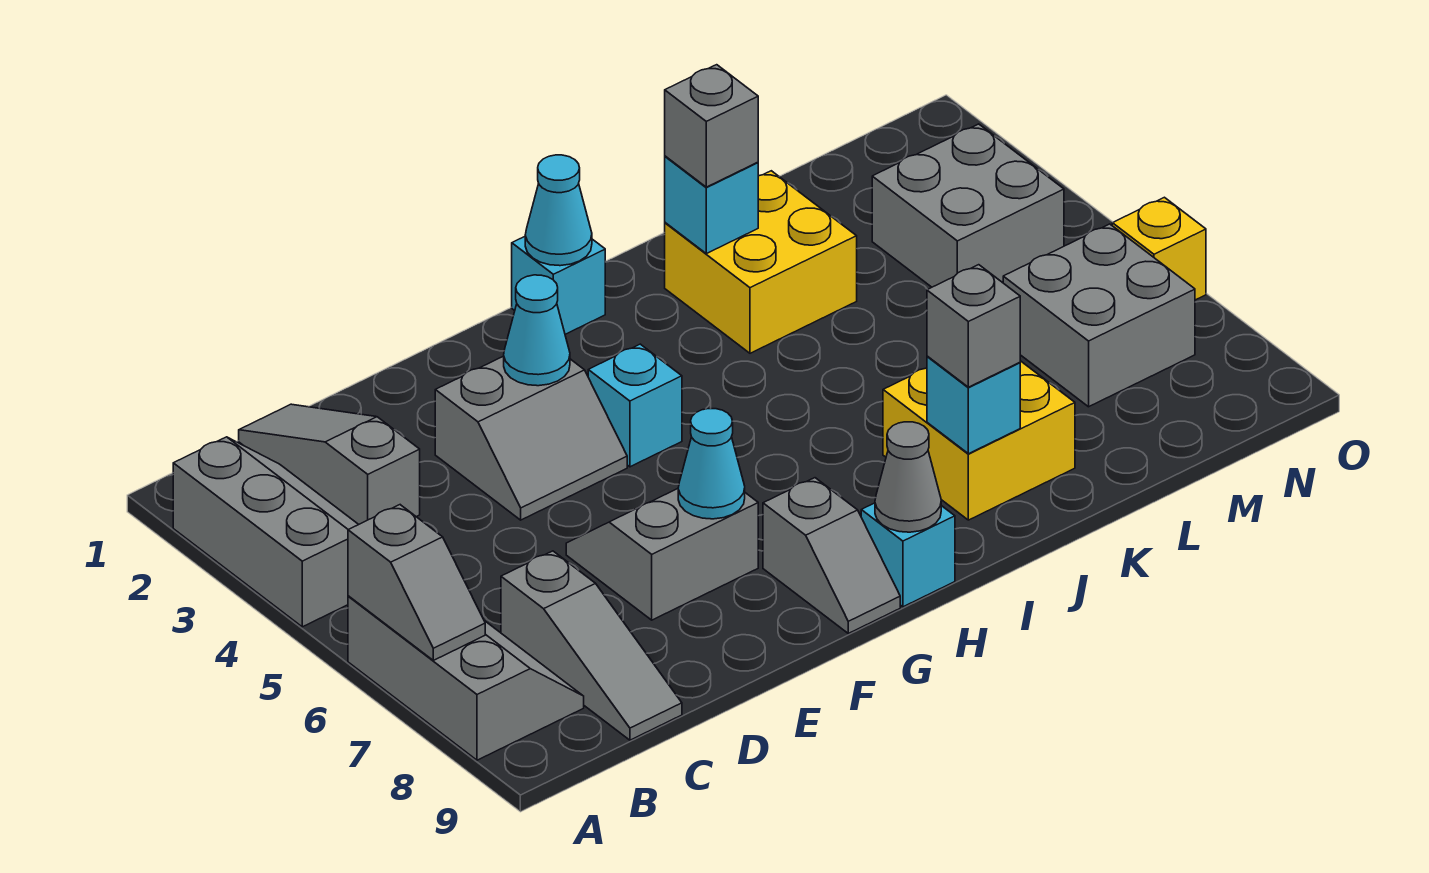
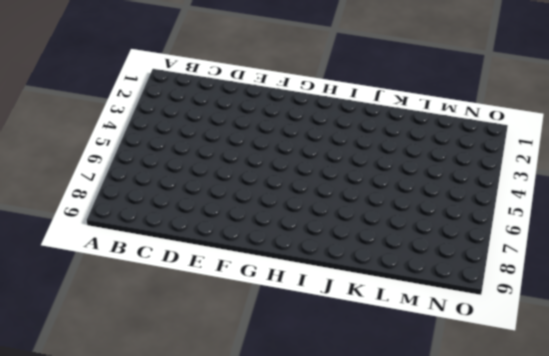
none -> grey slope A2:B4 level 1 top A
none -> grey slope A6:B8 level 1 top A
none -> grey slope C1:C3 level 1 top 3

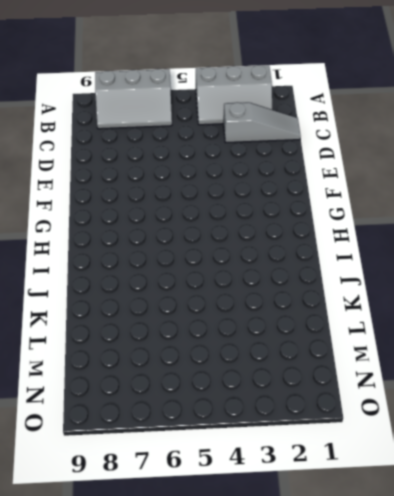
none -> grey slope C7:C9 level 1 top 7
none -> grey slope E3:F4 level 1 top 3
none -> grey slope E6:F7 level 1 top 7

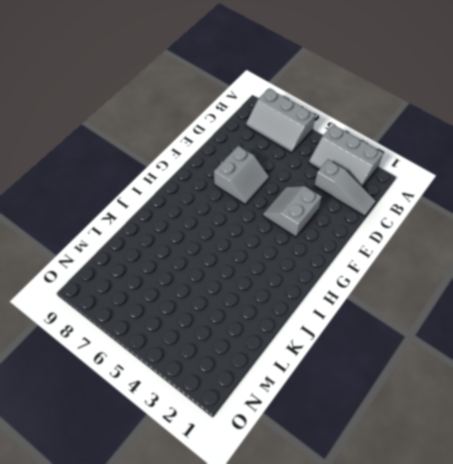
none -> grey slope C7:C9 level 1 top 7
none -> cyan brick G4 level 1
none -> grey slope G8:G9 level 1 top 8

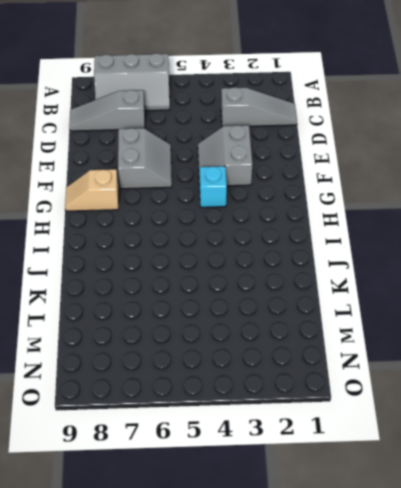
tan slope G8:G9 level 1 top 8 -> grey slope G8:G9 level 1 top 8
none -> grey slope A2:B4 level 1 top A
none -> cyan brick H1 level 1
none -> cyan brick H9 level 1

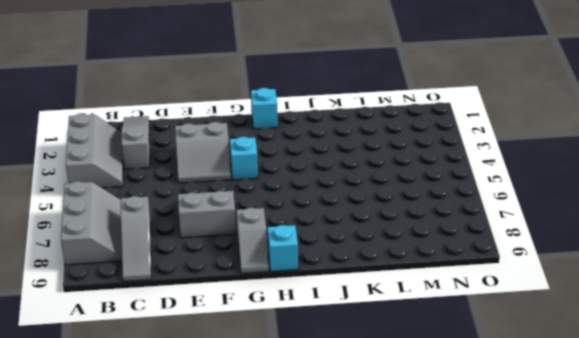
none -> yellow brick J2:K3 level 1
none -> yellow brick J7:K8 level 1
none -> grey brick M3:N4 level 1

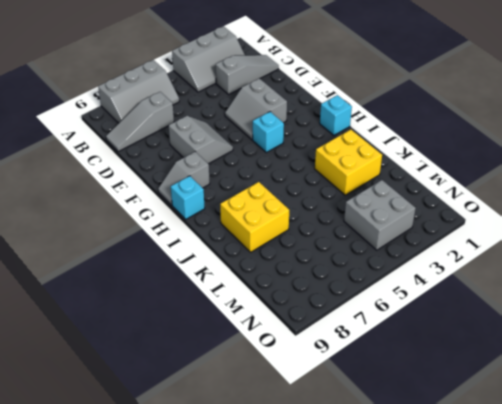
none -> grey brick M6:N7 level 1
none -> yellow brick O6 level 1
none -> grey slope A6:A7 level 2 top 6

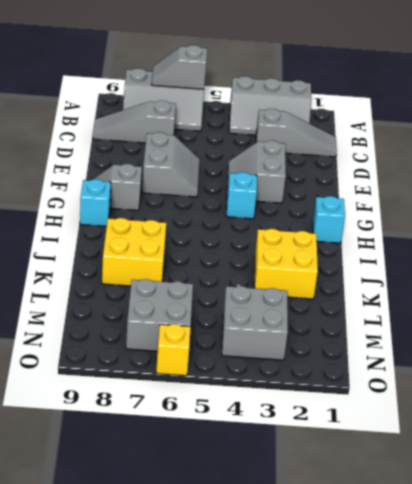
none -> cyan cone F3 level 2
none -> cyan cone F7 level 2
none -> cyan cone H1 level 2

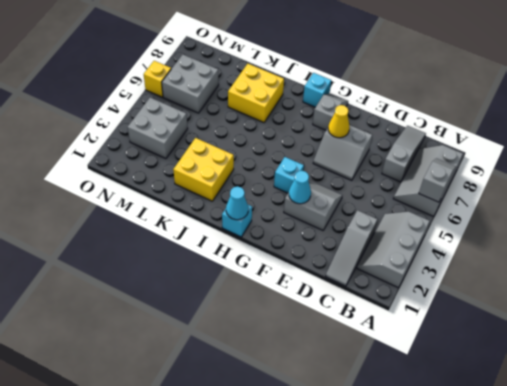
yellow cone F7 level 2 -> cyan cone F7 level 2
none -> grey cone H9 level 2
none -> cyan brick J2 level 2
none -> cyan brick J8 level 2

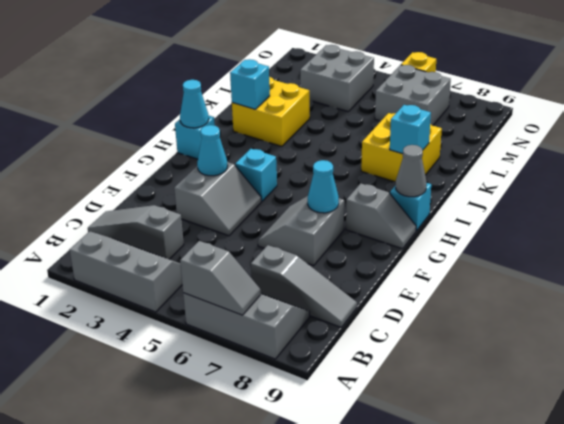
none -> grey brick J2 level 3
none -> grey brick J8 level 3

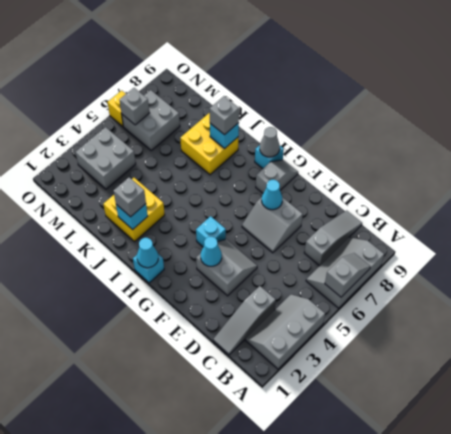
grey brick N6 level 2 -> none

